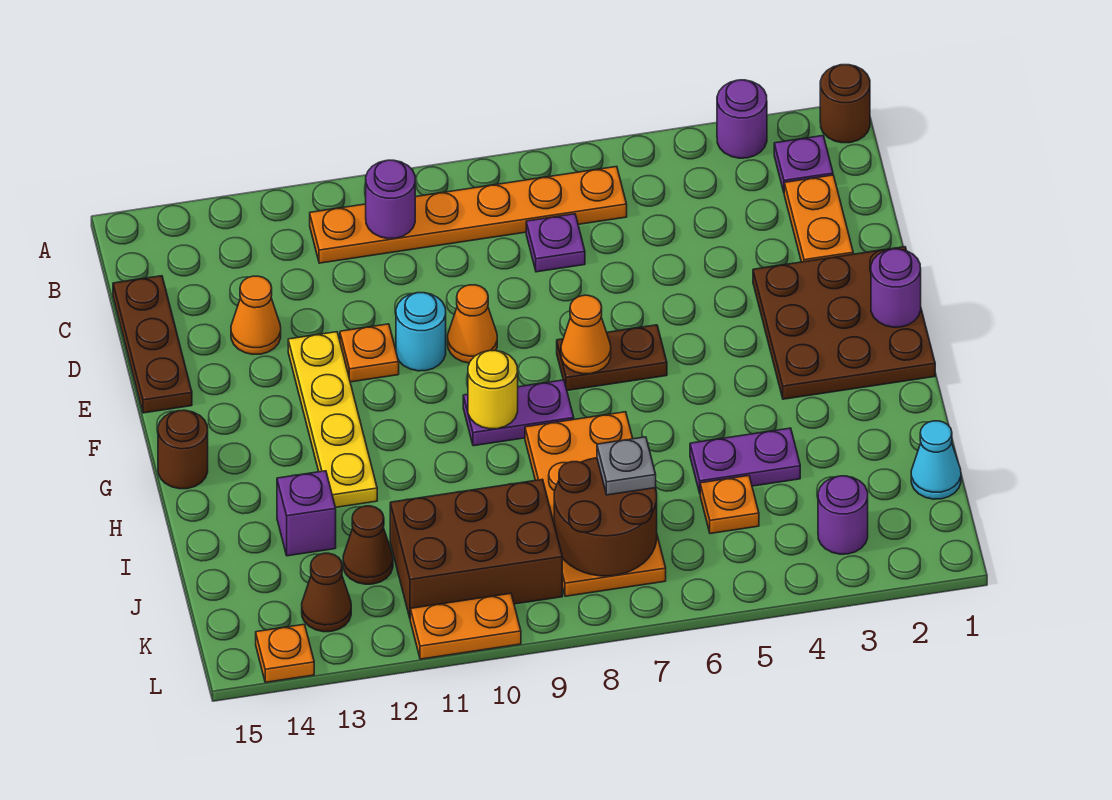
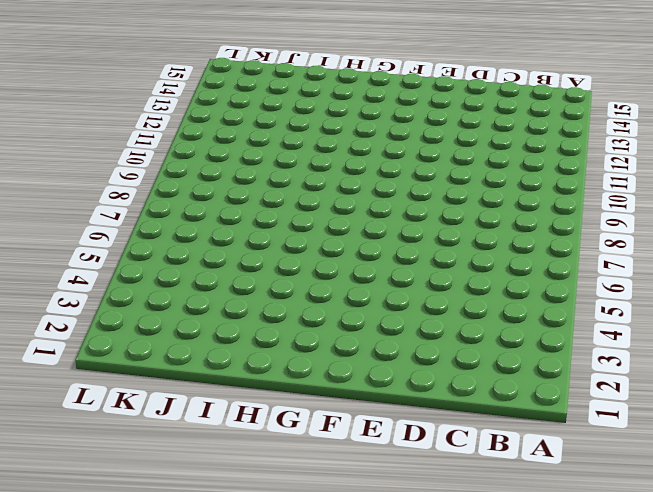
none -> brown round brick A1 level 1
none -> purple round brick A3 level 1
none -> purple plate B2 level 1
none -> orange plate B6:B11 level 1

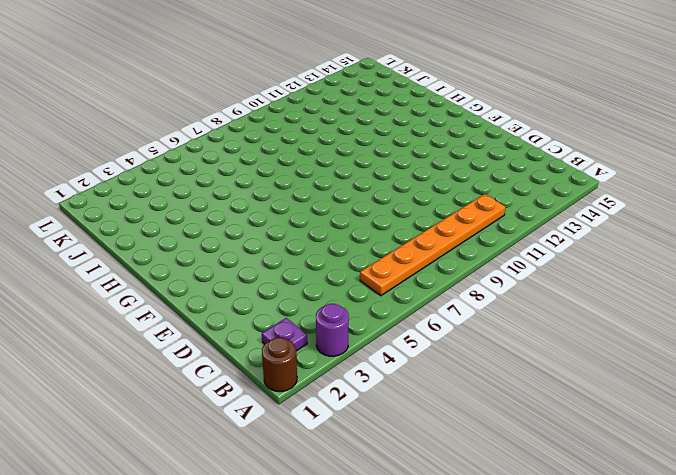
none -> orange plate C2:D2 level 1
none -> purple plate C7 level 1
none -> brown plate C15:E15 level 1
none -> orange cone D13 level 1

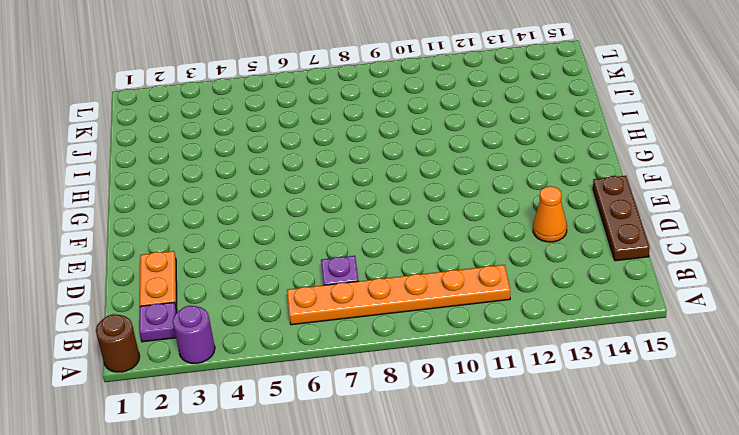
none -> brown plate E1:G3 level 1
none -> orange cone E9 level 1
none -> cyan round brick E10 level 1
none -> orange plate E11 level 1

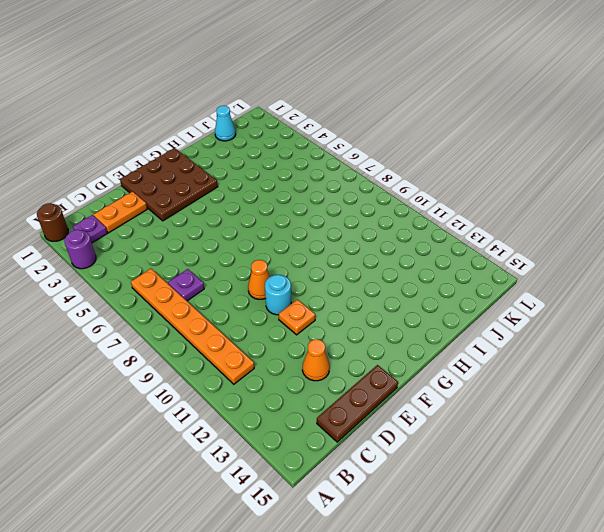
none -> yellow plate E12:H12 level 1
none -> brown plate F6:F7 level 1
none -> purple plate G8:G9 level 1
none -> brown round brick G15 level 1

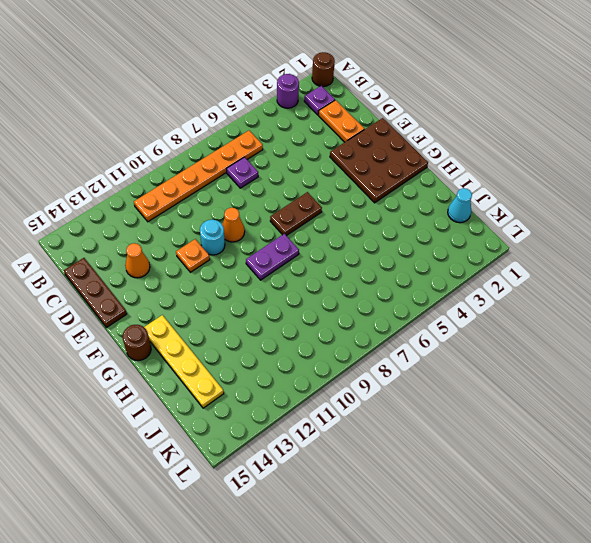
yellow plate G14:J14 level 1 -> yellow plate E12:H12 level 1
none -> orange plate H7:K8 level 1
none -> purple plate I4:I5 level 1
none -> purple brick I13 level 1
none -> orange plate J5 level 1

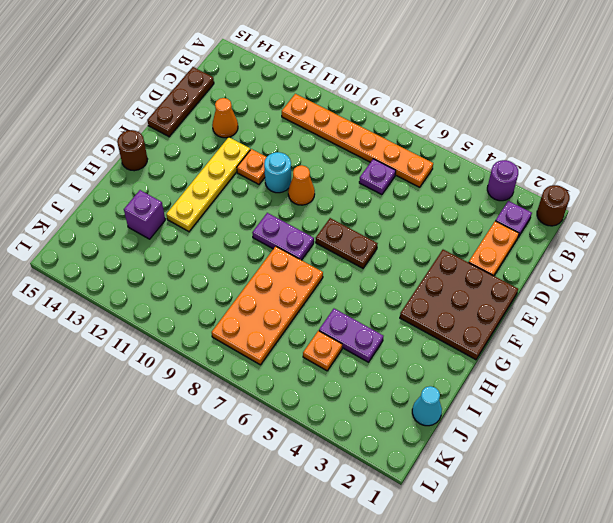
none -> brown brick J9:K11 level 1
none -> brown cone J12 level 1
none -> purple round brick K3 level 1
none -> brown cone K13 level 1

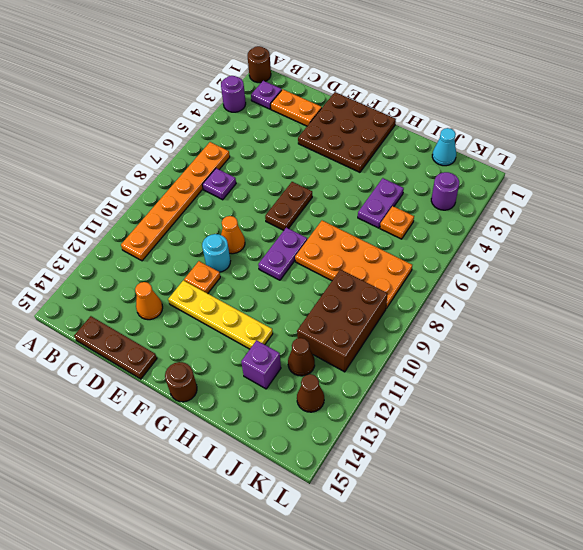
none -> orange plate L10:L11 level 1
none -> orange plate L14 level 1
none -> purple round brick B10 level 2
none -> purple round brick F1 level 2

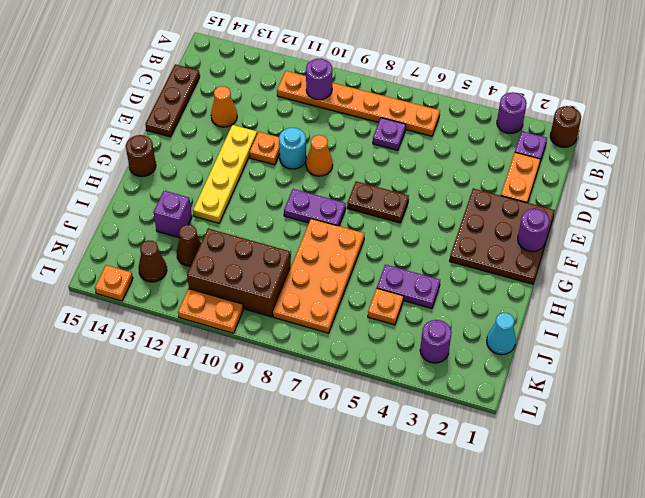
none -> orange cone F7 level 2
none -> yellow round brick G9 level 2
none -> brown round brick J7:K8 level 2
none -> grey plate J7 level 3

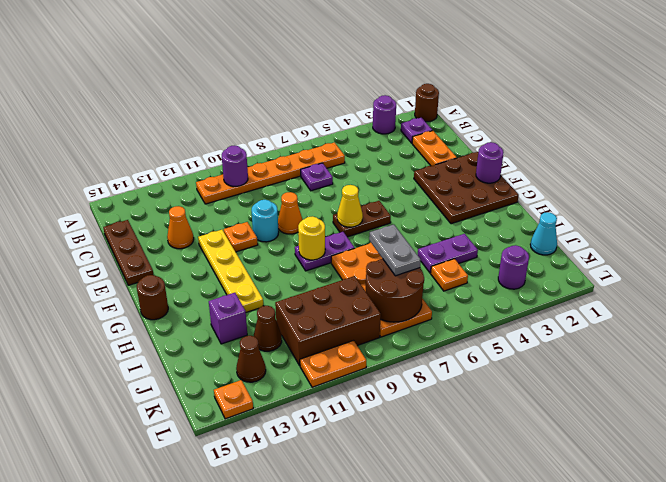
yellow cone F7 level 2 -> orange cone F7 level 2
grey plate I7:J7 level 3 -> grey plate J7 level 3

